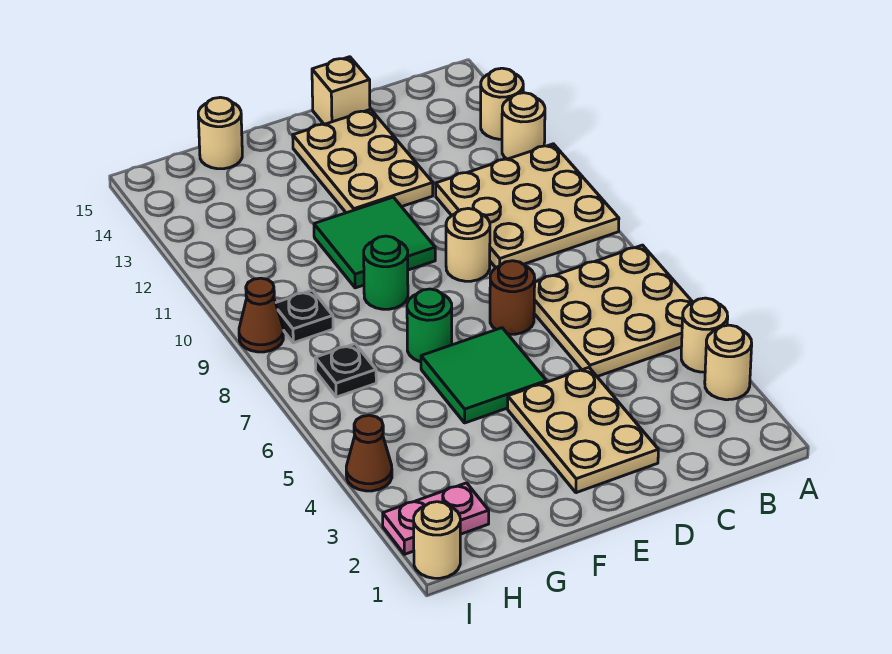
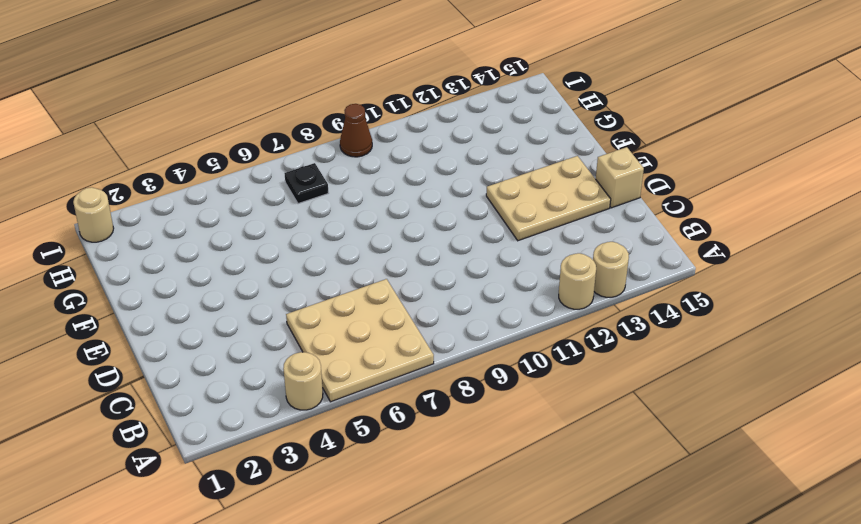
none -> tan round brick A3 level 1
none -> tan plate A9:C11 level 1
none -> tan plate D2:E4 level 1

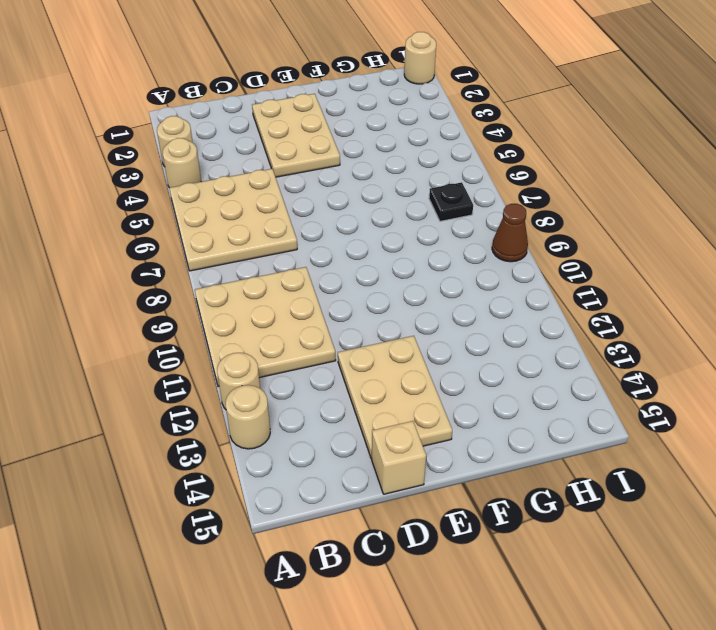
none -> brown round brick D7 level 1
none -> tan round brick D9 level 1
none -> green tile E5:F6 level 1

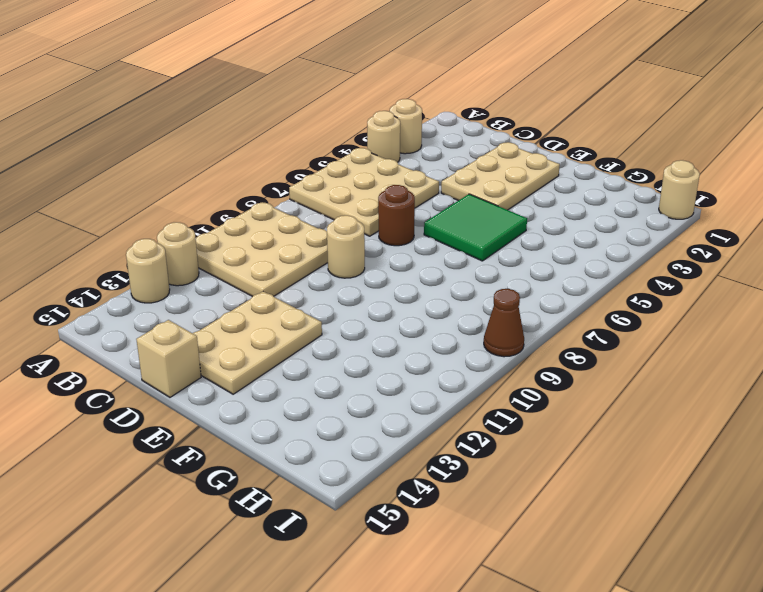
none -> green tile E10:F11 level 1
none -> green round brick F7 level 1
none -> green round brick F9 level 1

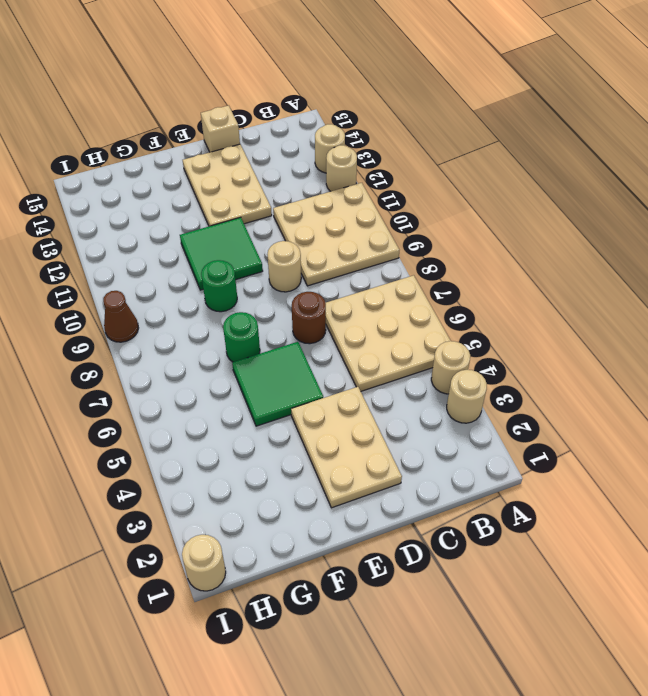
none -> tan round brick G15 level 1
none -> pink plate H2:I2 level 1
none -> black plate H7 level 1

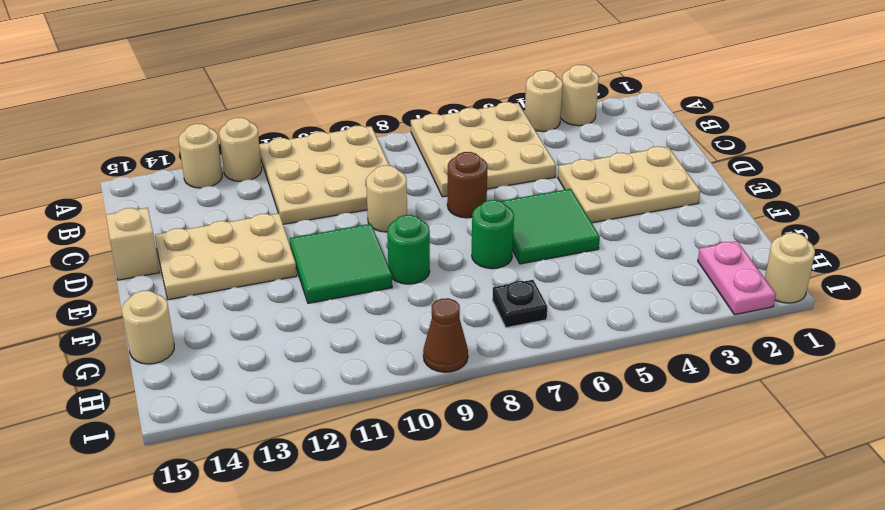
none -> black plate H9 level 1
none -> brown cone I4 level 1

